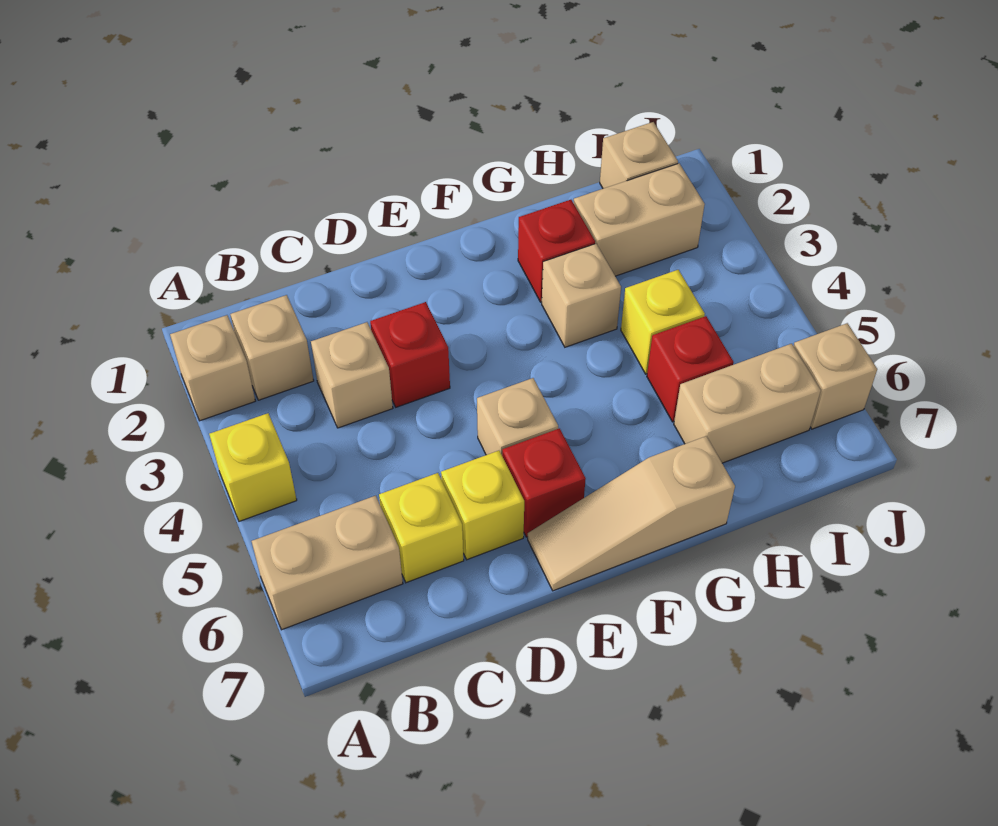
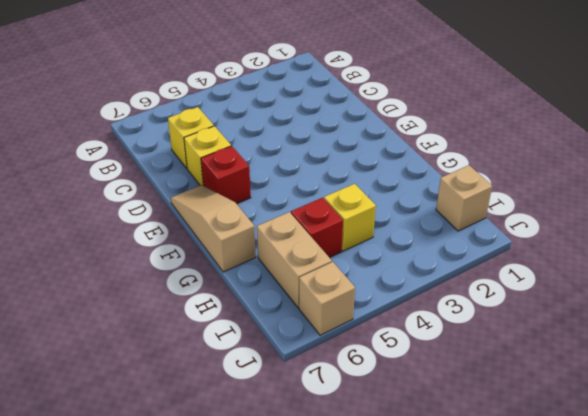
none -> tan brick A2 level 1
none -> yellow brick A4 level 1
none -> tan brick A6:B6 level 1

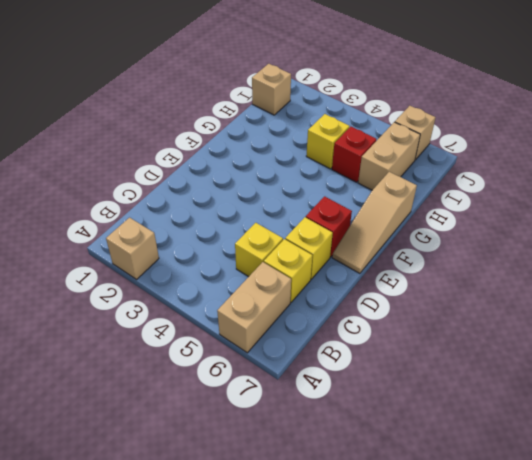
yellow brick C5 level 1 -> yellow brick A4 level 1
none -> tan brick B2 level 1
none -> tan brick C3 level 1
none -> red brick D3 level 1

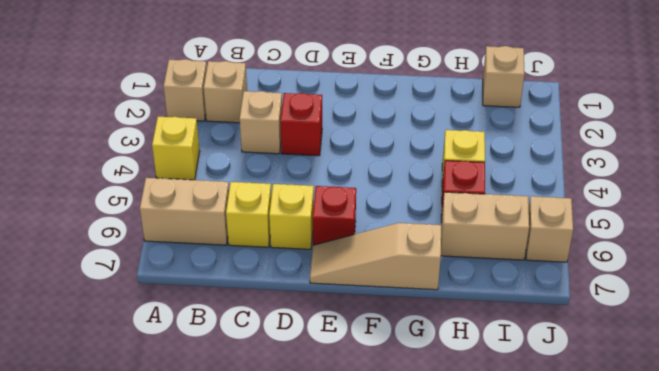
none -> tan brick E5 level 1
none -> red brick G2 level 1
none -> tan brick G3 level 1

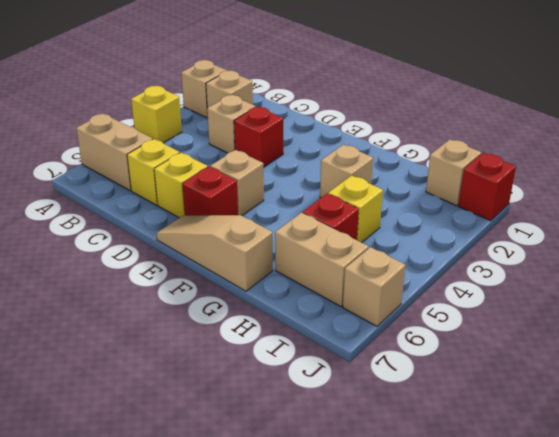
red brick J1 level 1 -> red brick G2 level 1
none -> tan brick H2:I2 level 1

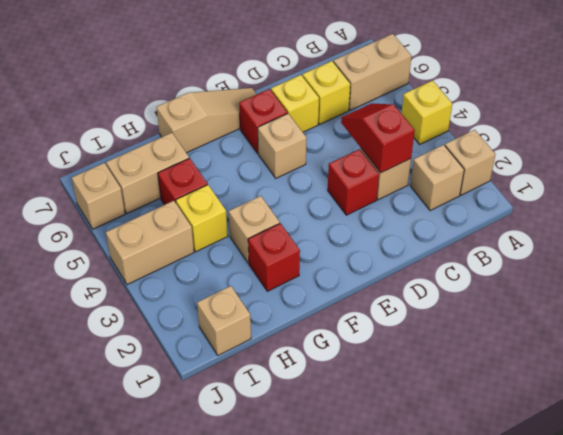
red slope C3:C4 level 2 top 3 -> none
tan brick I4:J4 level 1 -> tan brick H2:I2 level 1

